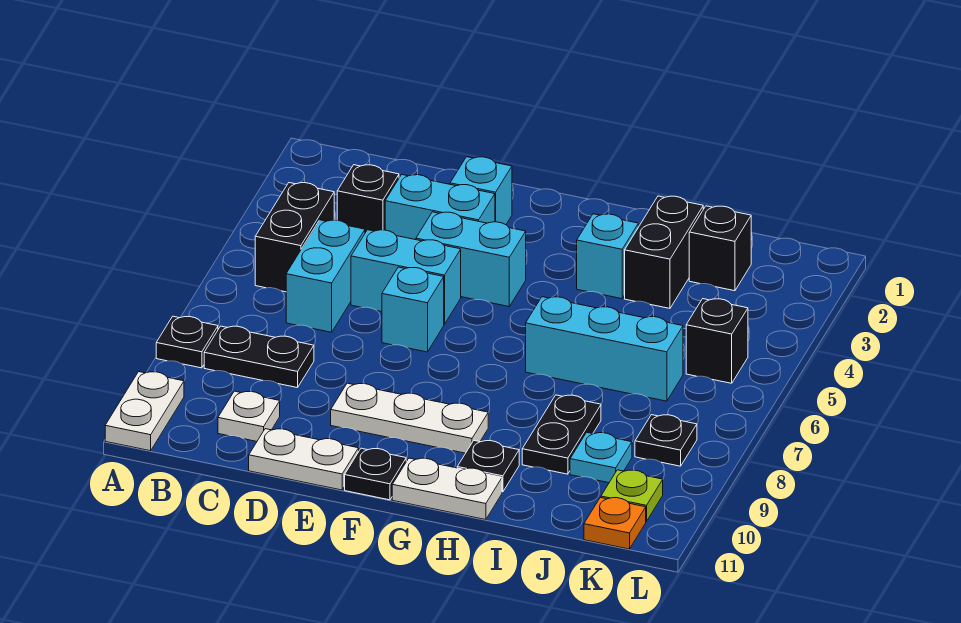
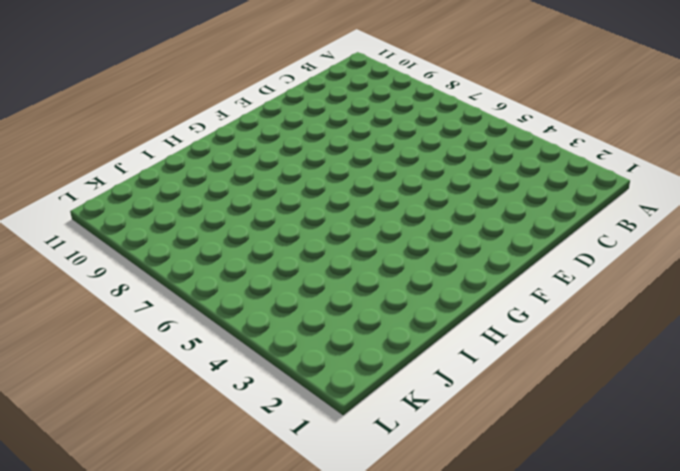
none -> black plate A8 level 1
none -> white plate A10:A11 level 1
none -> black brick B4:B5 level 1

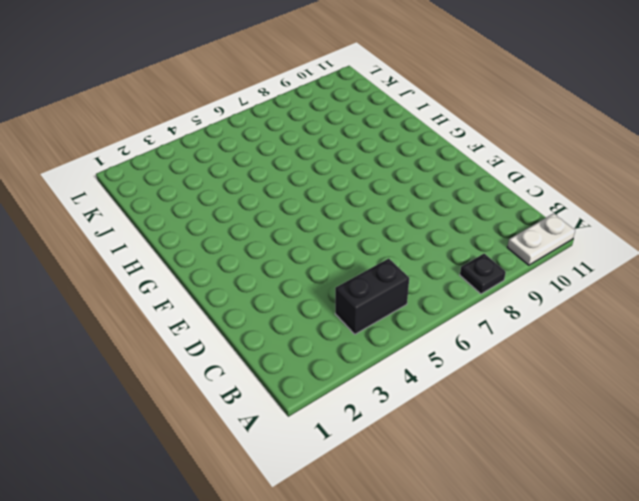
none -> black plate B8:C8 level 1
none -> black brick C3 level 1
none -> cyan brick C5:C6 level 1

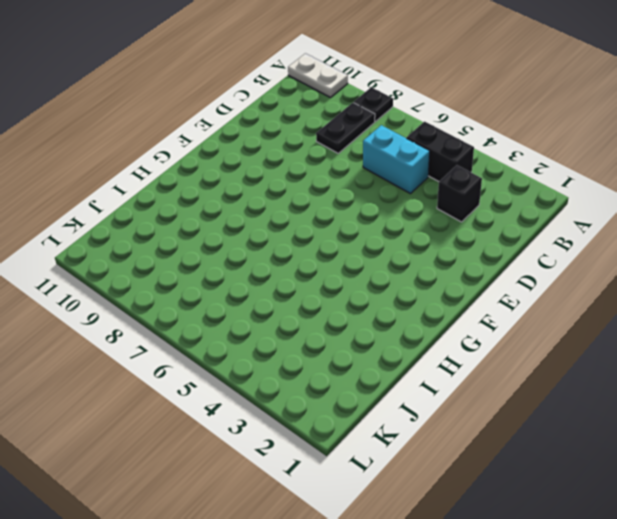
none -> white plate C10 level 1
none -> cyan brick D3:E3 level 1
none -> cyan brick D5:E5 level 1

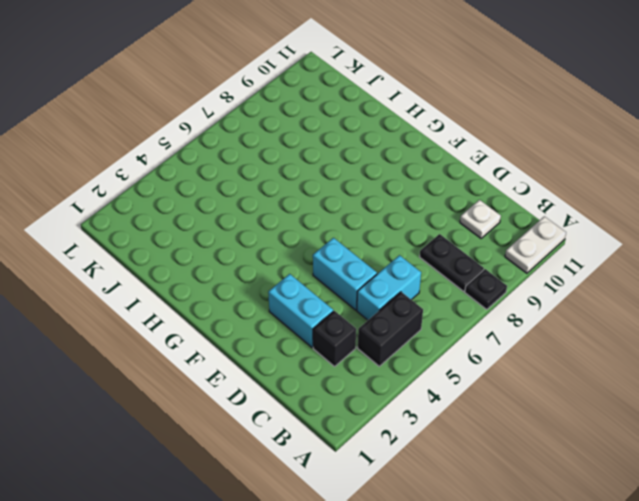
none -> white plate D11:E11 level 1
none -> cyan brick E2 level 1
none -> cyan brick E4:F4 level 1

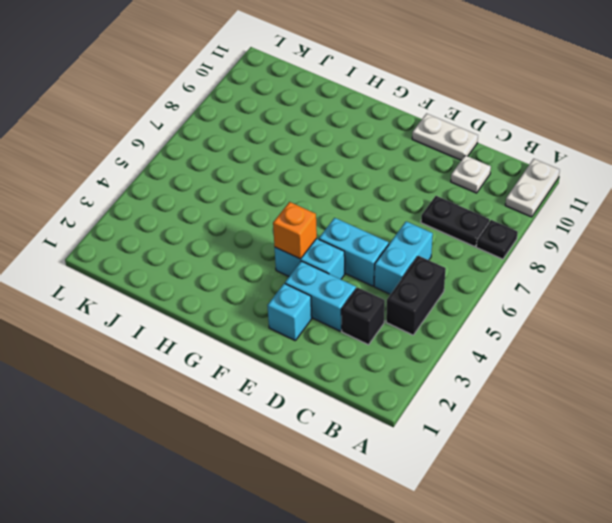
orange brick F4 level 2 -> none
none -> cyan brick E6 level 1
none -> white plate E9:G9 level 1
none -> black plate F11 level 1

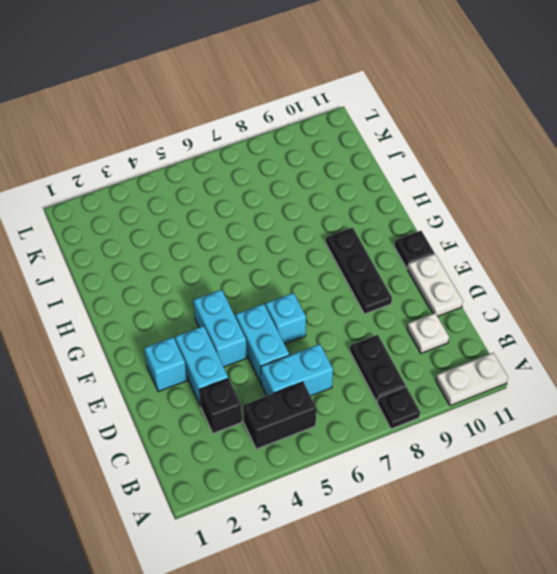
black plate E9:G9 level 1 -> white plate E9:G9 level 1
none -> white plate G11:H11 level 1
none -> cyan brick H3 level 1
none -> cyan brick H6:J6 level 1

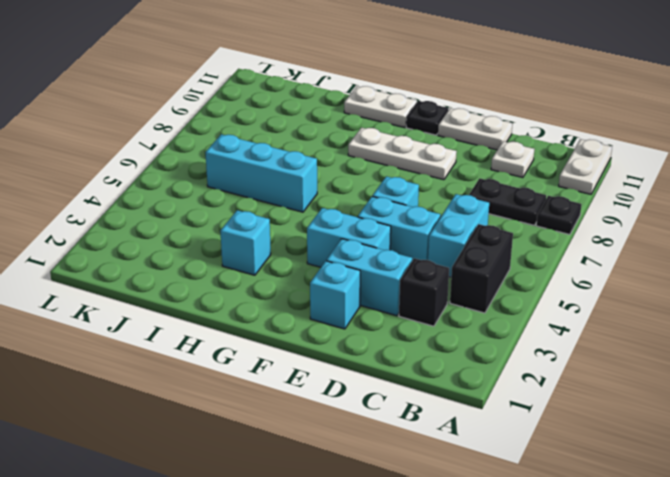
none -> black plate H10 level 1
none -> black brick I2:I3 level 1
none -> black plate I8:I9 level 1

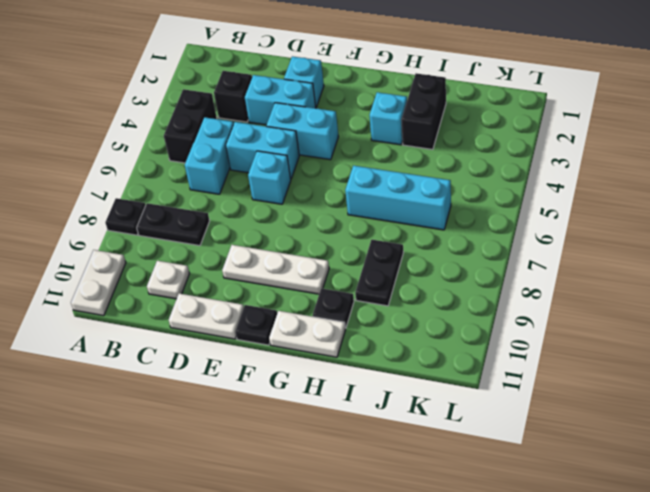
none -> black brick J2 level 1
none -> cyan plate J9 level 1
none -> black brick K5 level 1

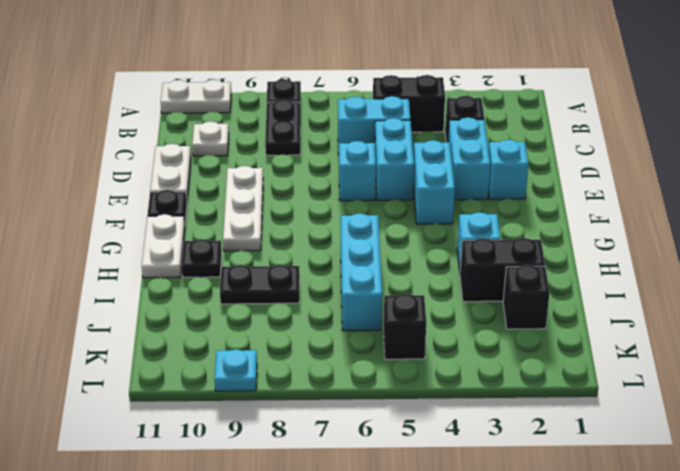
cyan plate L9 level 1 -> cyan plate J9 level 1
none -> black plate K8 level 1
none -> lime plate K10 level 1
none -> orange plate K11 level 1

